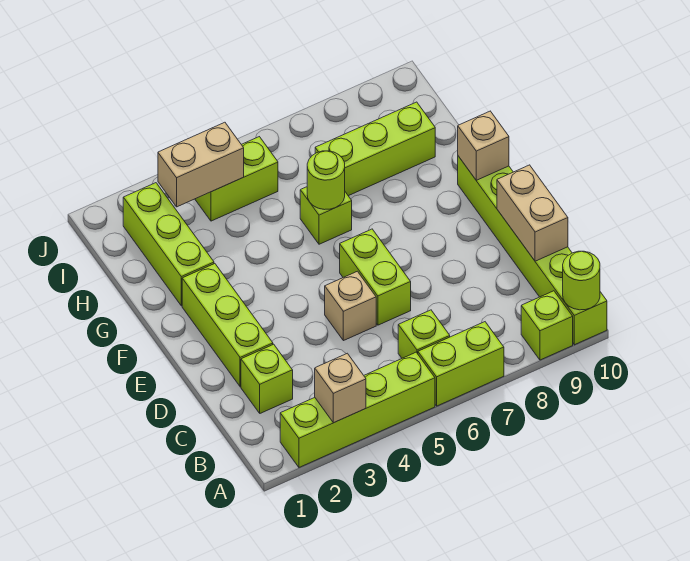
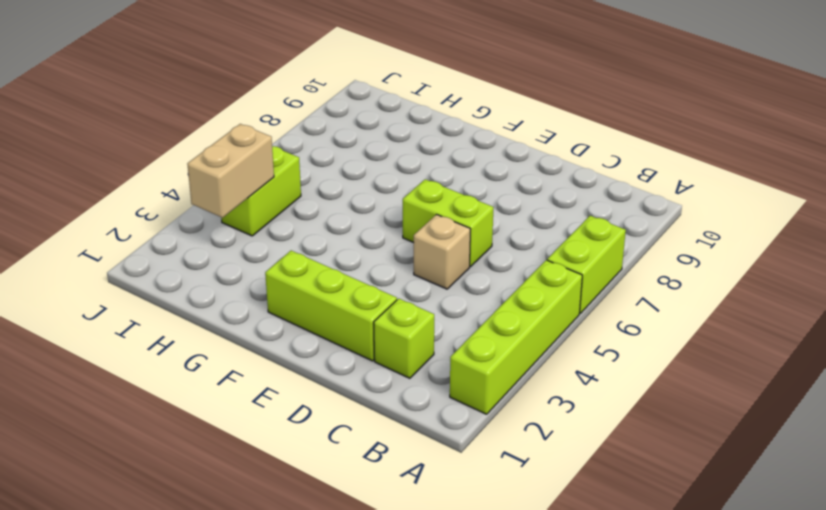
none -> lime brick A9 level 1
none -> lime brick A10:F10 level 1
none -> lime brick B6 level 1

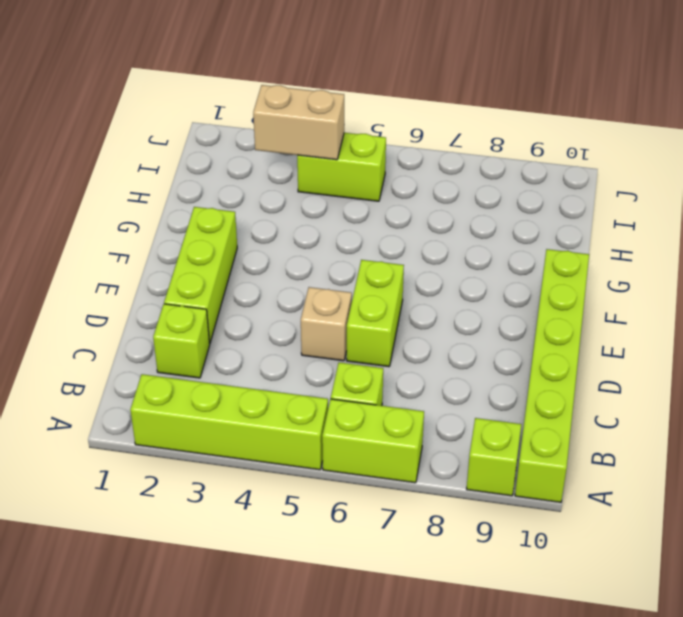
none -> lime brick G2:I2 level 1
none -> lime brick G6 level 1
none -> lime brick H7:H9 level 1

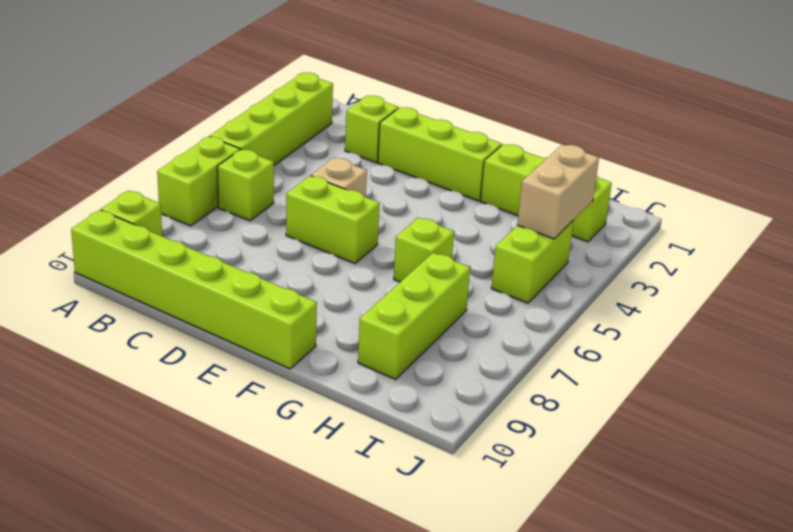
none -> tan brick A3 level 2
none -> lime round brick A10 level 2
none -> tan brick C10:D10 level 2

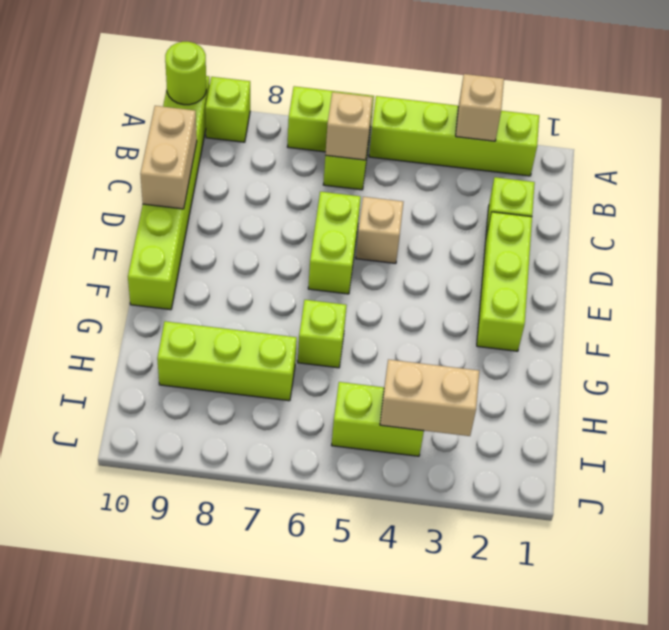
tan brick B6 level 2 -> tan brick F10 level 2
none -> lime brick G2:I2 level 1
none -> lime round brick G6 level 2

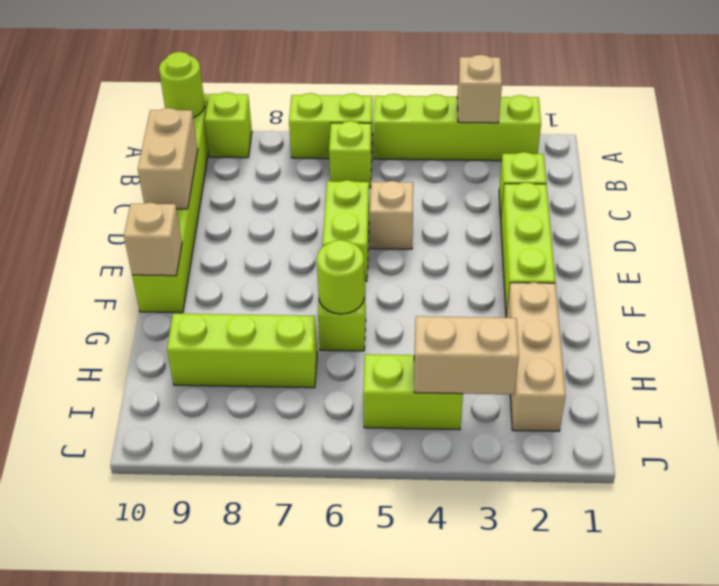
tan brick G2:I2 level 1 -> lime brick G2:I2 level 1

